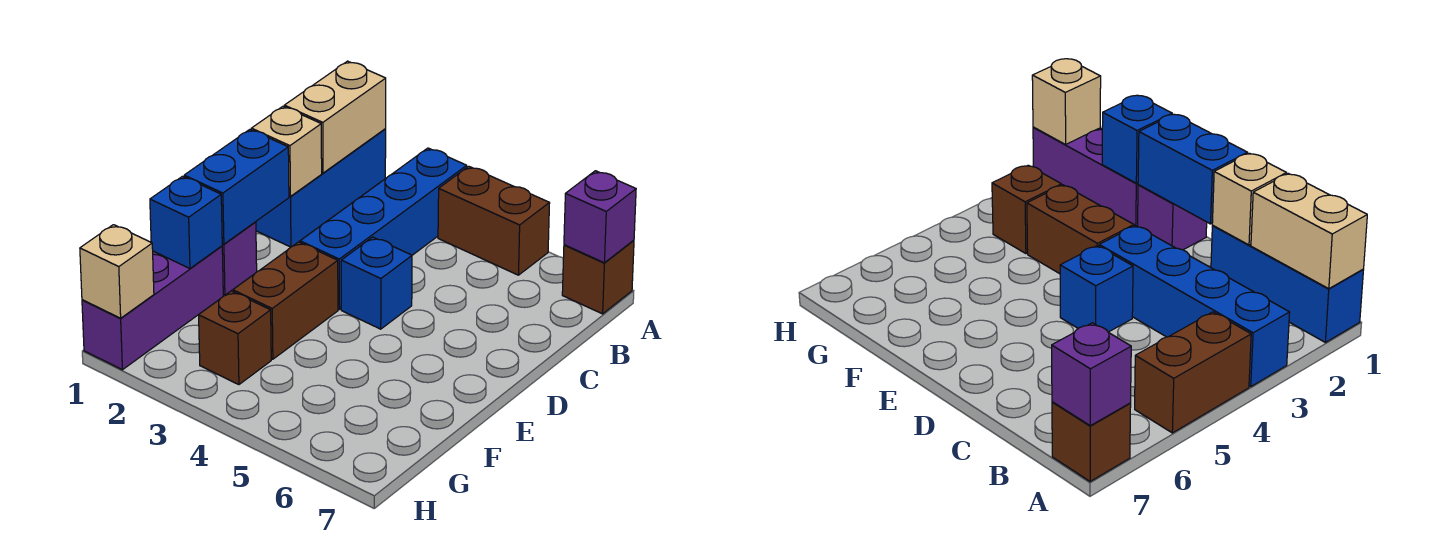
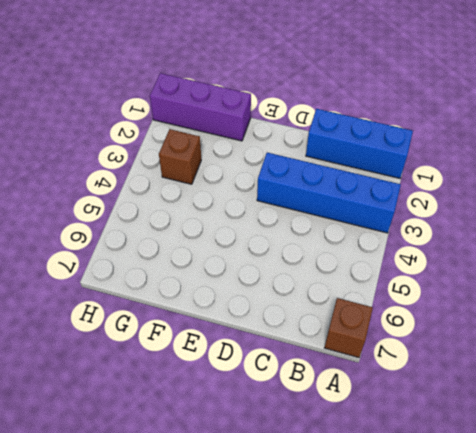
none -> brown brick A4:A5 level 1
none -> blue brick D4 level 1
none -> purple brick E1 level 1

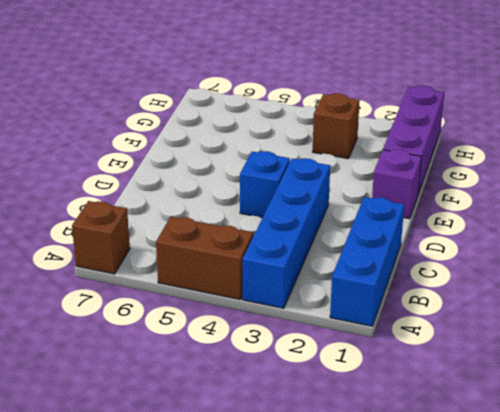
none -> brown brick E3:F3 level 1
none -> tan brick A1:B1 level 2
none -> purple brick A7 level 2

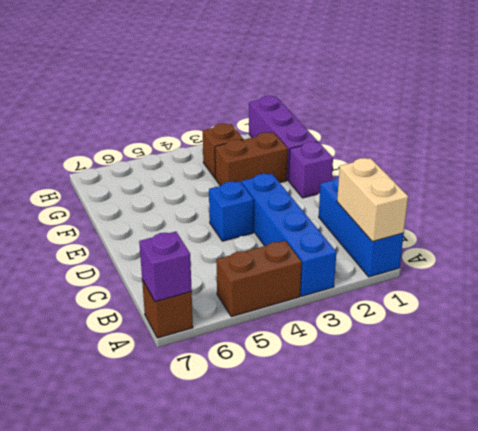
brown brick F2:F3 level 1 -> brown brick E3:F3 level 1
none -> tan brick C1 level 2
none -> blue brick D1:E1 level 2
none -> blue brick F1 level 2

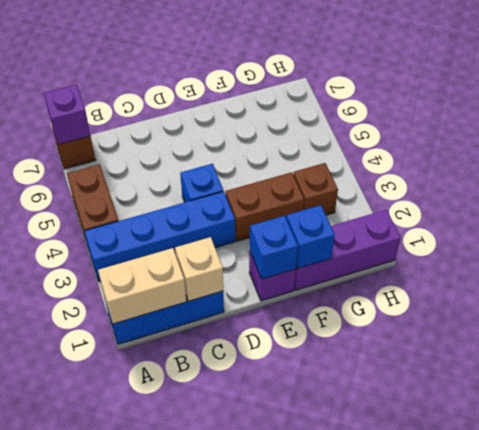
blue brick E1 level 2 -> blue brick D1:E1 level 2
none -> tan brick H1 level 2

